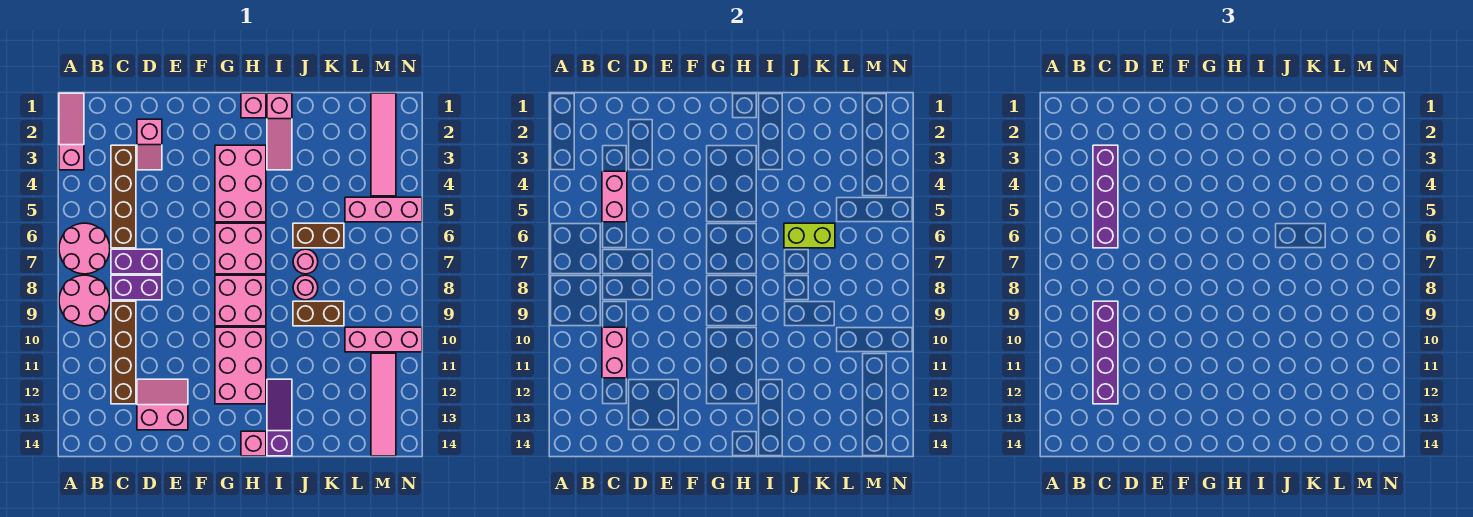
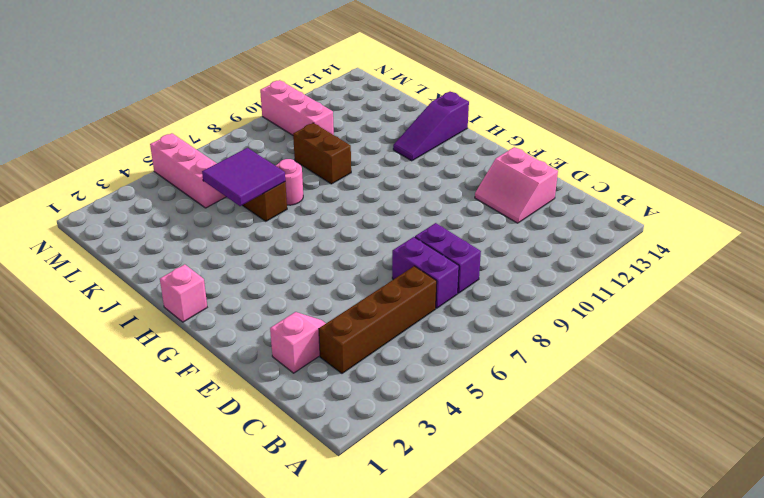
purple tile J5:K6 level 2 -> lime brick J6:K6 level 2
none -> pink slope A1:A3 level 1 top 3
none -> pink round brick A6:B7 level 1
none -> pink round brick A8:B9 level 1
none -> brown brick C9:C12 level 1

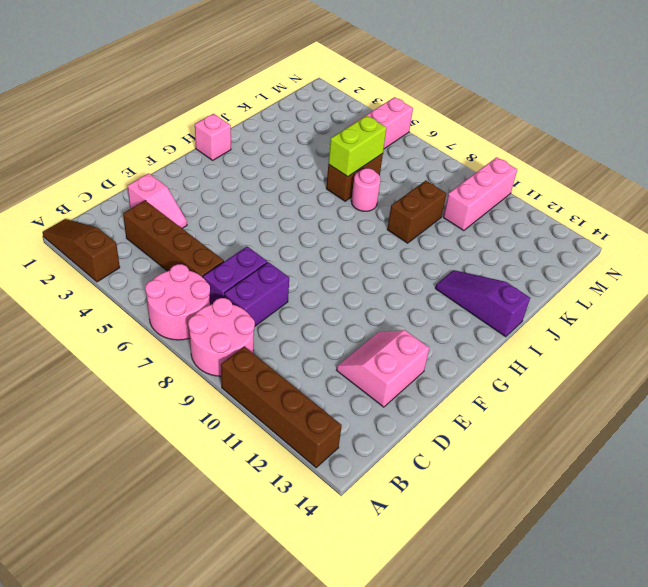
brown slope A1:A3 level 1 top 3 -> pink slope A1:A3 level 1 top 3
brown brick A10:A13 level 1 -> brown brick C9:C12 level 1
none -> pink brick G3:H5 level 1
none -> pink brick G6:H7 level 1
none -> pink brick G8:H9 level 1
none -> pink brick G10:H12 level 1

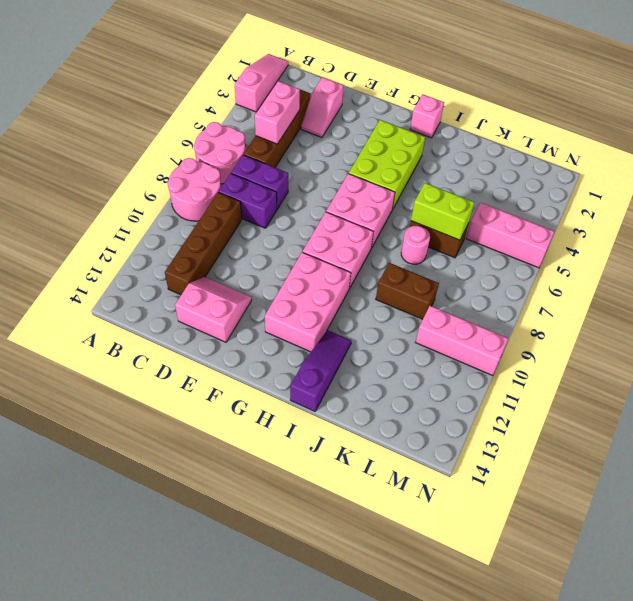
lime brick G3:H5 level 1 -> pink brick G3:H5 level 1
none -> pink brick H14 level 1
none -> pink slope I1:I3 level 1 top 1
none -> pink round brick J8 level 1
none -> pink tile M1:M4 level 1

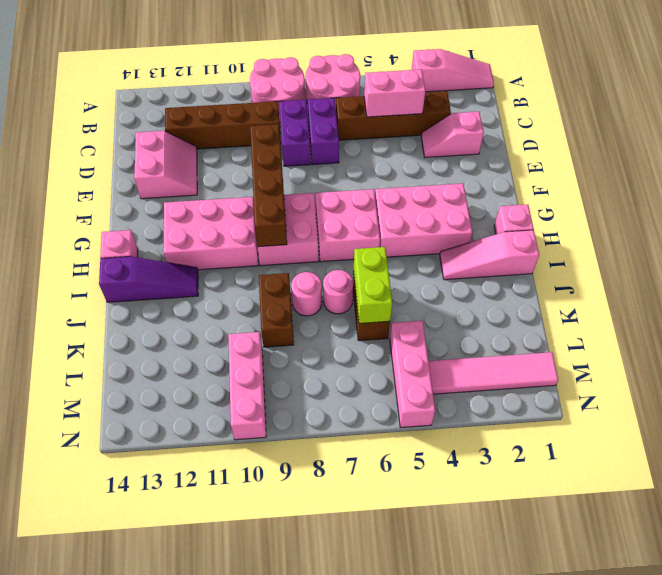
brown brick E9:H9 level 2 -> none
none -> pink tile M11:M14 level 1
none -> pink brick C10:C11 level 2
none -> purple brick C3:C6 level 3
none -> purple brick C9:C12 level 3

